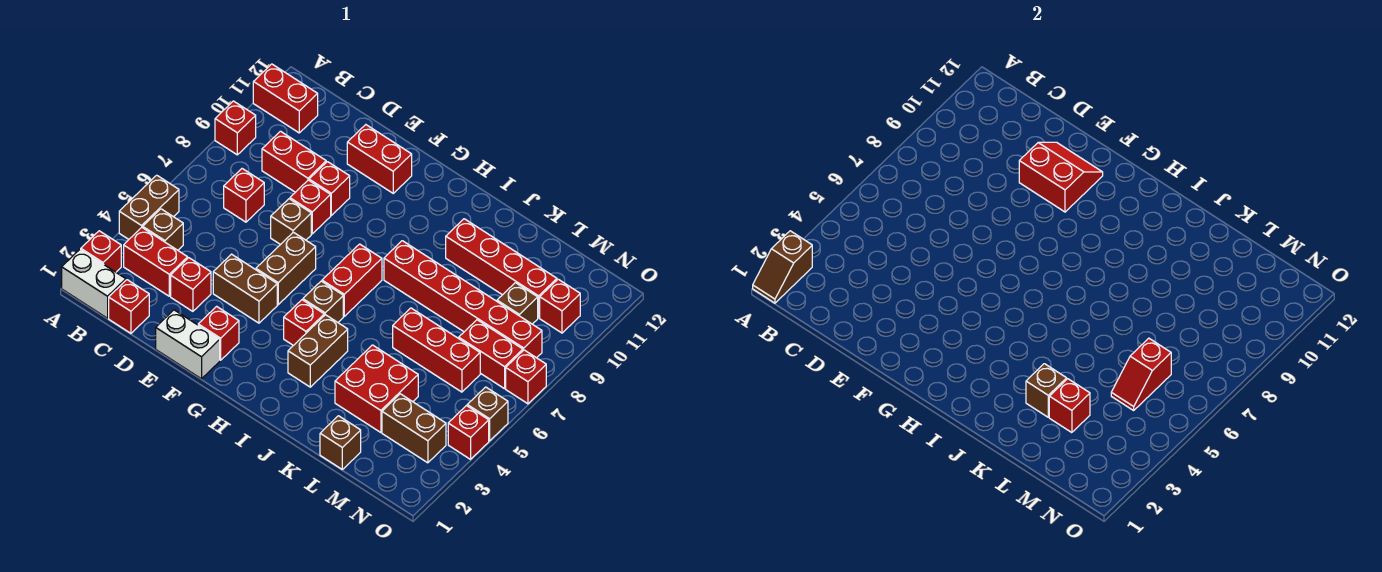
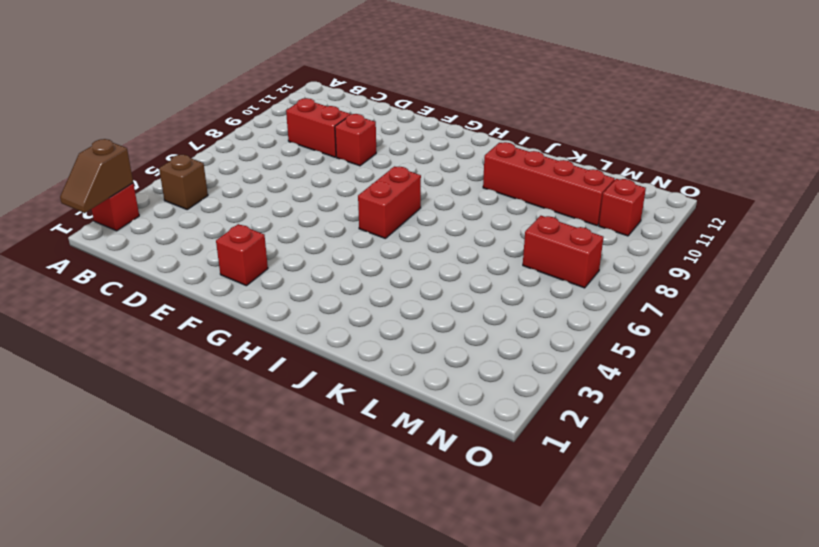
none -> white brick A1:B1 level 1
none -> brown brick A4:A5 level 1
none -> red brick A9 level 1
none -> red brick A11:B11 level 1

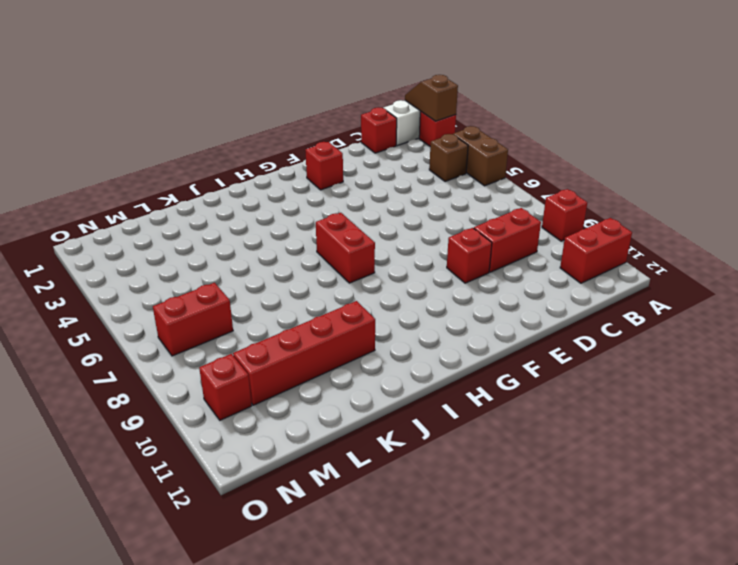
none -> red brick B3:C3 level 1
none -> red brick C7 level 1
none -> red brick D3 level 1
none -> white brick E1:F1 level 1

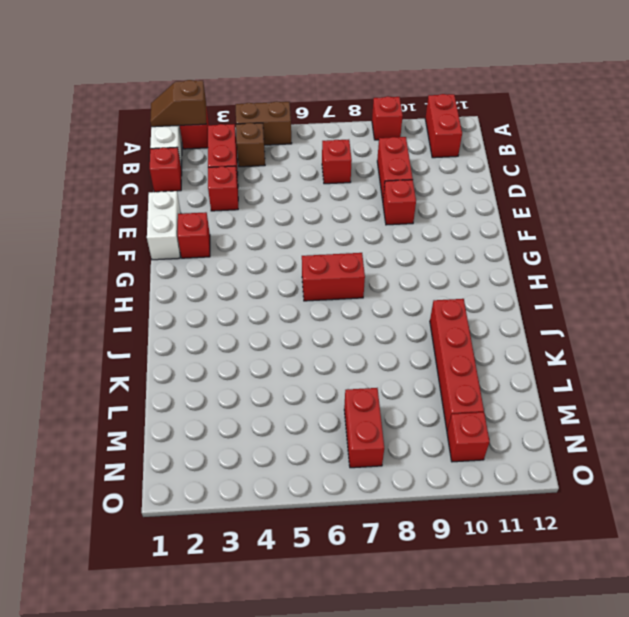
none -> brown brick E4:F4 level 1
none -> brown brick E7 level 1
none -> red brick E8 level 1
none -> red brick E11:F11 level 1

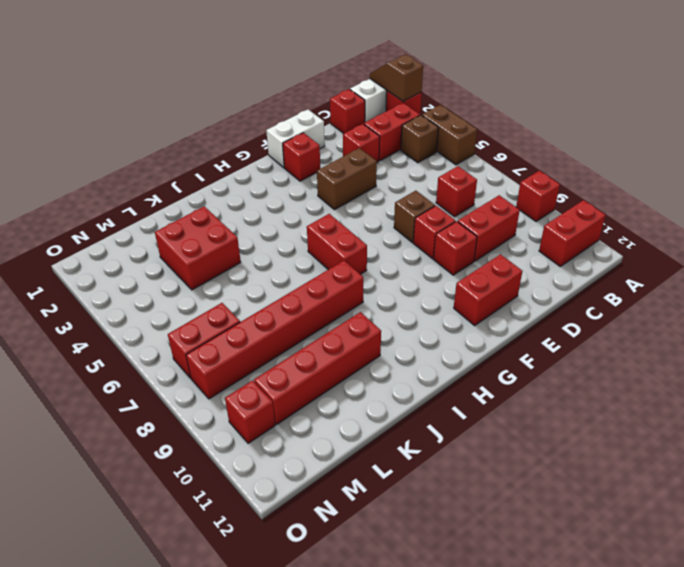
none -> brown brick F5:F6 level 1
none -> red brick H4 level 1
none -> brown brick H5 level 1
none -> brown brick I3:I4 level 1

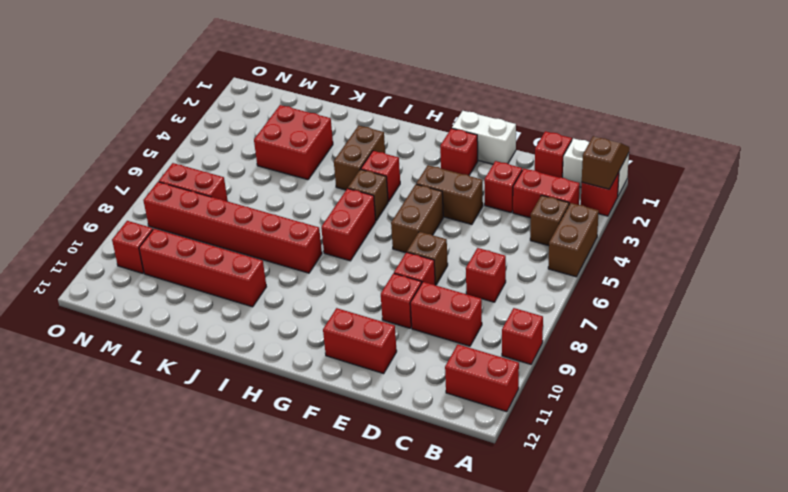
none -> red brick K6:M6 level 1
none -> brown brick L1 level 1
none -> brown brick M3:N3 level 1
none -> brown brick M9 level 1

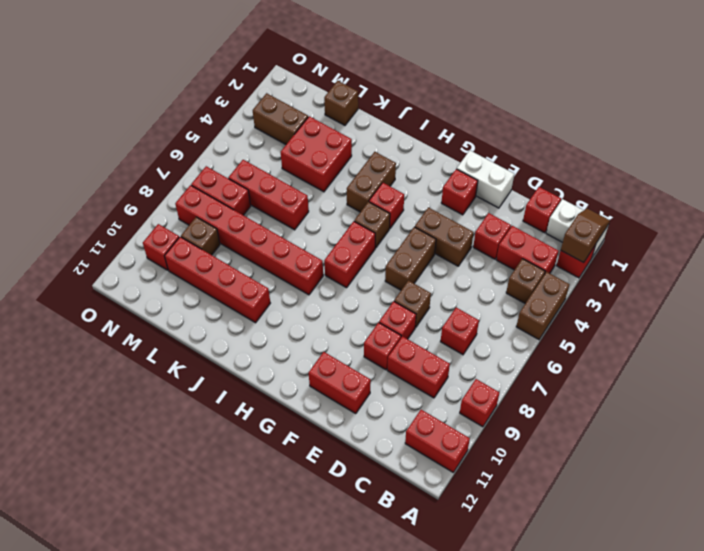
none -> red brick O4 level 1
none -> brown brick O5 level 1
none -> red brick O7 level 1
none -> red slope E10:F11 level 2 top 10

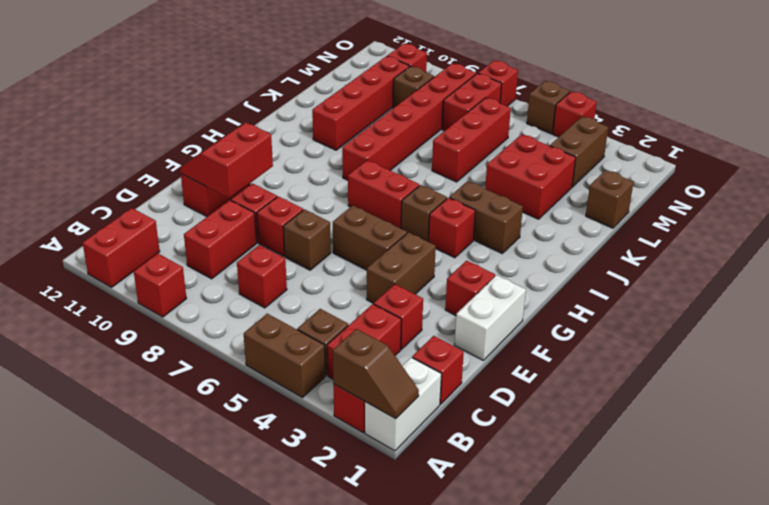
none -> brown brick K3 level 2
none -> red brick L3 level 2
none -> red slope M5:M6 level 2 top 6

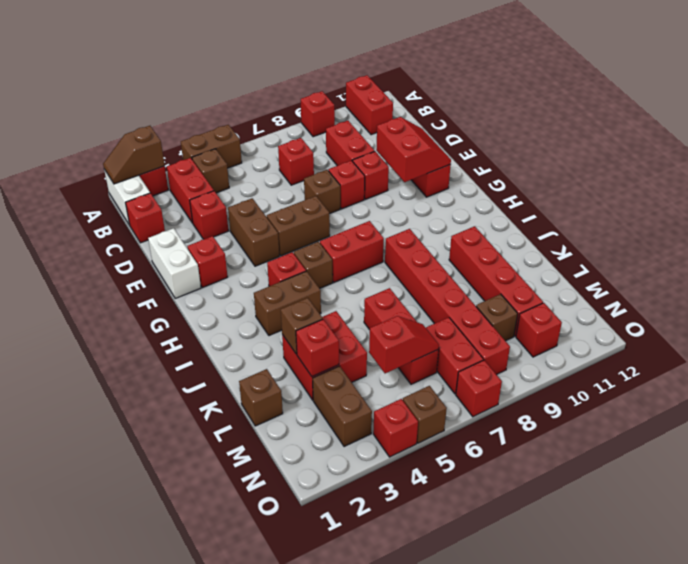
red slope M5:M6 level 2 top 5 -> red slope M5:M6 level 2 top 6

